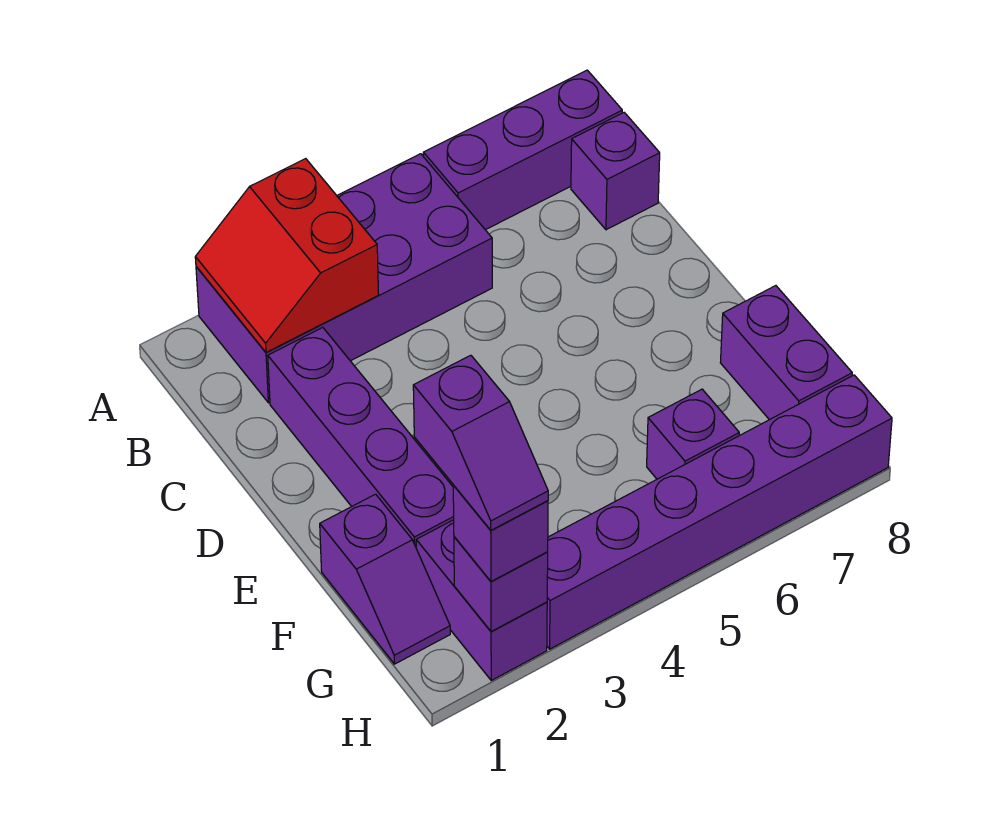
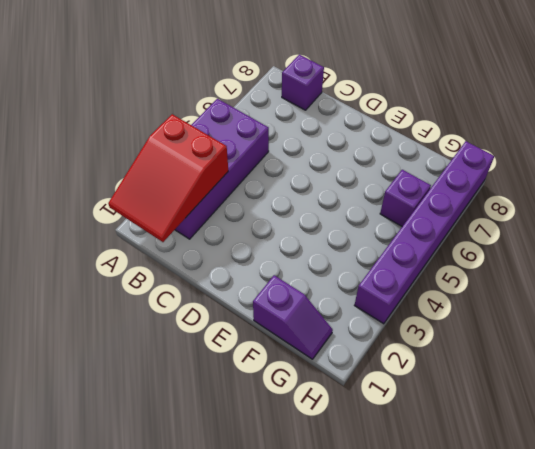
red slope A1:B3 level 2 top 3 -> red slope A2:B3 level 2 top 3
none -> purple brick A6:A8 level 1
none -> purple brick C2:F2 level 1
none -> purple brick F8:G8 level 1

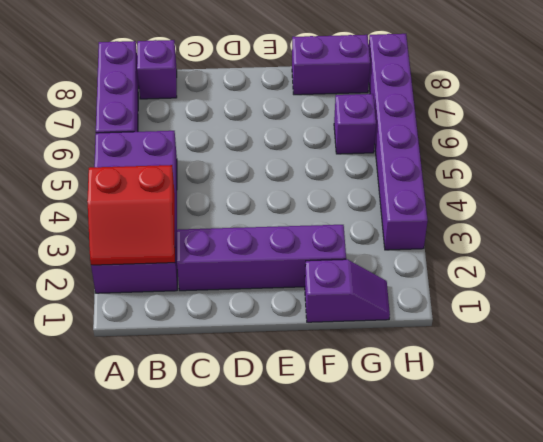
none -> purple brick G2:H2 level 1
none -> purple brick H2 level 2
none -> purple brick H2 level 3

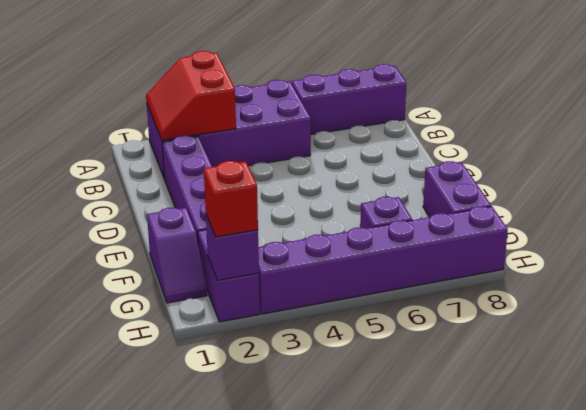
red brick H2 level 3 -> purple brick H2 level 3
none -> purple brick B8 level 1
none -> purple slope G2:H2 level 4 top G

